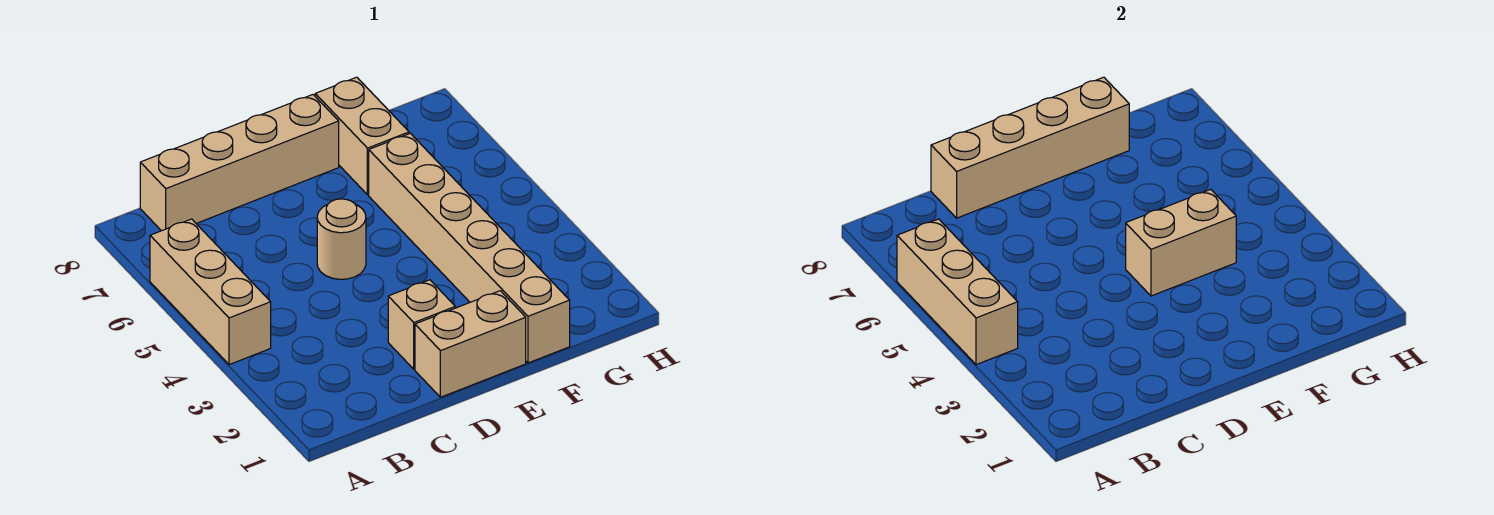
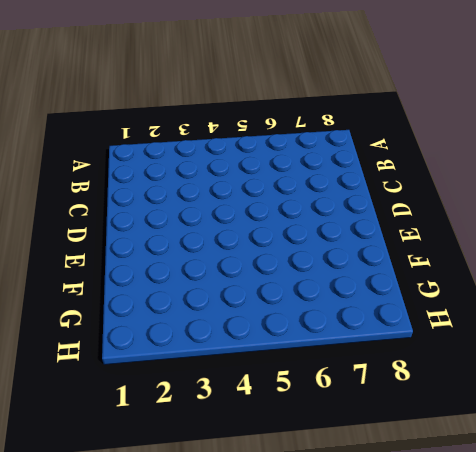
none -> tan brick A4:A6 level 1
none -> tan brick B8:E8 level 1

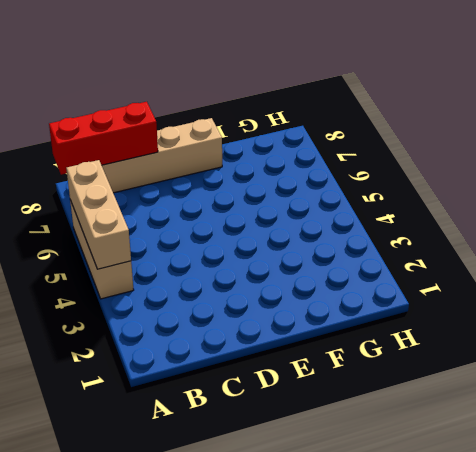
red brick A8:C8 level 2 -> tan brick C8:F8 level 2
none -> tan brick D1:E1 level 1
none -> tan brick D2 level 1

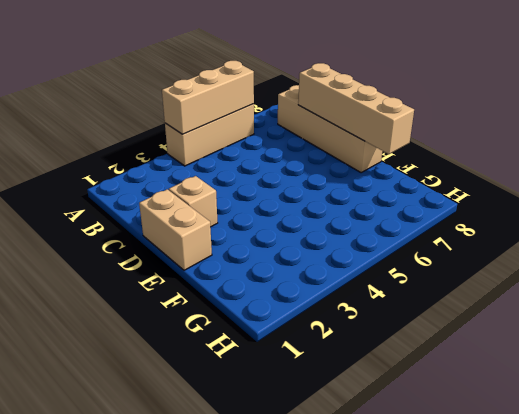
none -> tan round brick D5 level 1
none -> tan brick F1:F6 level 1

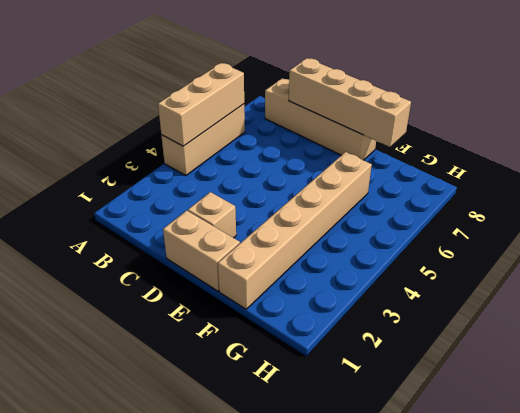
none -> tan round brick D5 level 1
none -> tan brick F7:F8 level 1

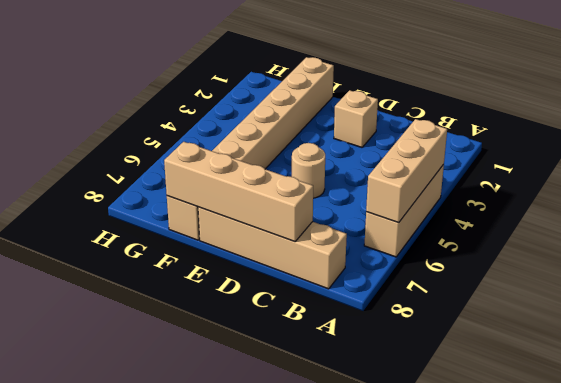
none -> tan brick D1:E1 level 1
none -> tan brick E4:F4 level 2

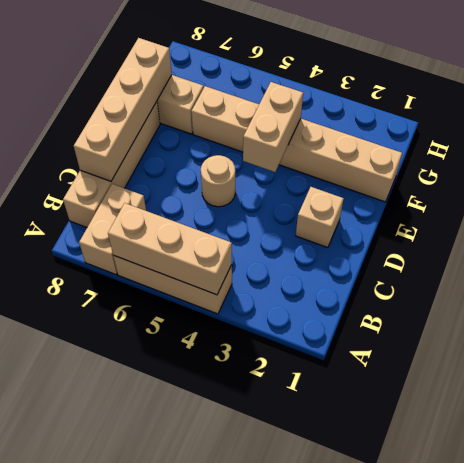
tan brick A7:B7 level 1 -> tan brick D1:E1 level 1

